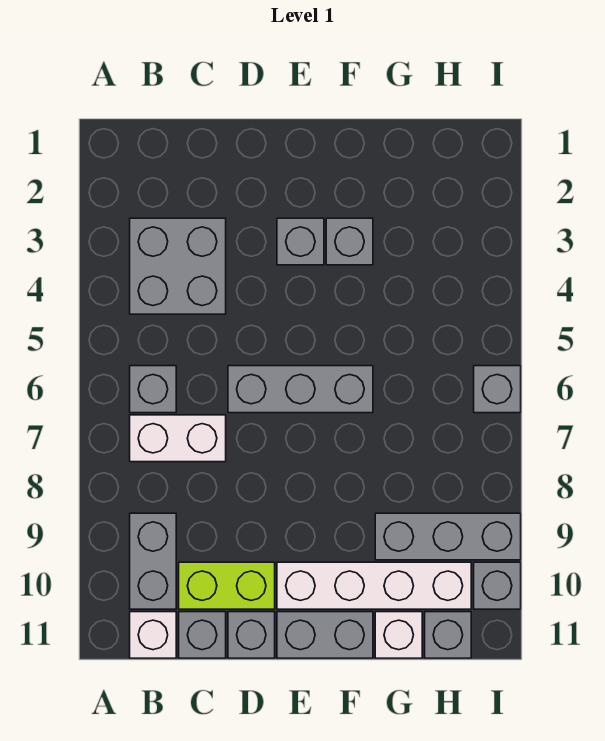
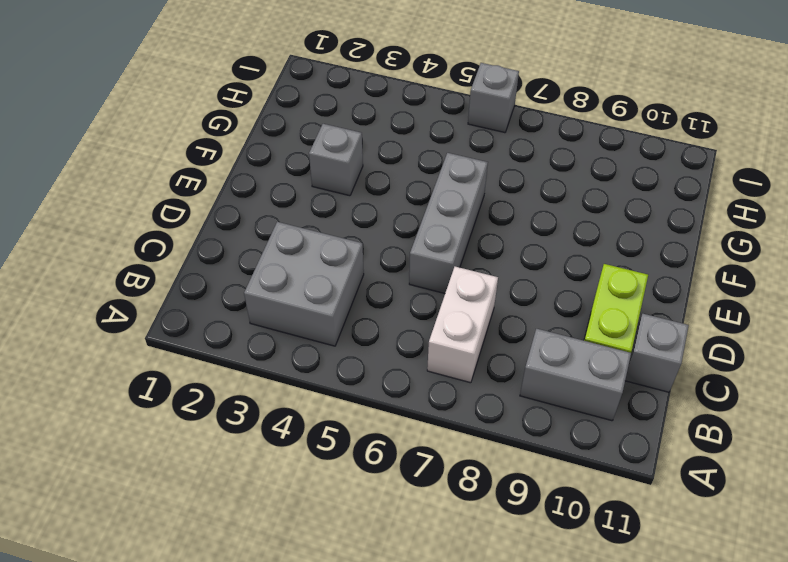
none -> grey brick B6 level 1
none -> white brick B11 level 1
none -> grey brick D11 level 1

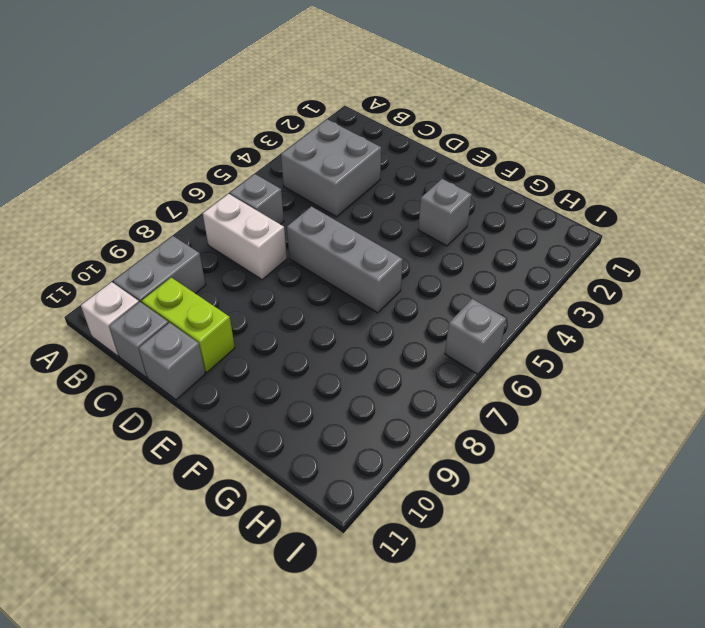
none -> grey brick E3 level 1
none -> white brick E10:H10 level 1
none -> grey brick E11:F11 level 1

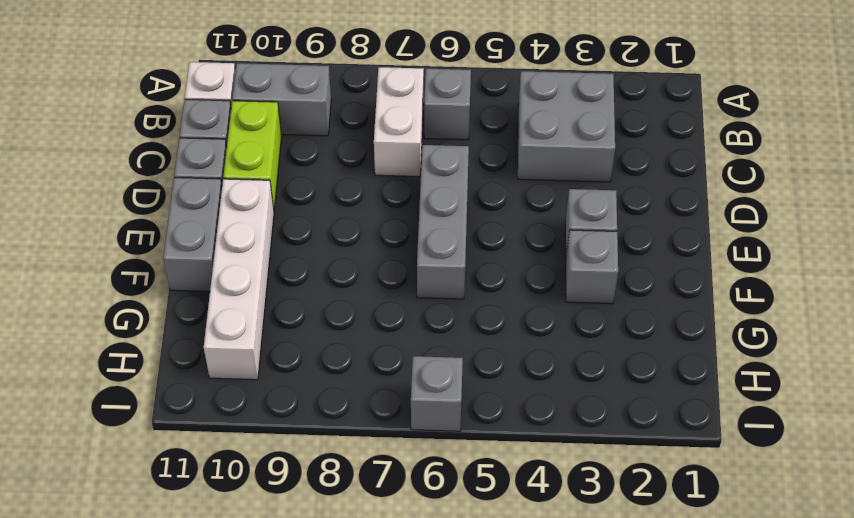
none -> grey brick G9:I9 level 1
none -> white brick G11 level 1
none -> grey brick H11 level 1

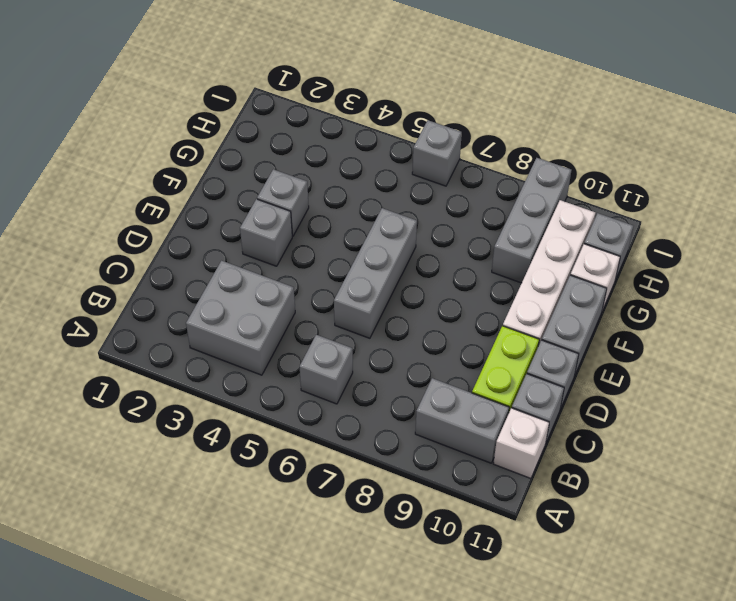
none -> white brick B7:C7 level 1
none -> grey brick I10 level 1

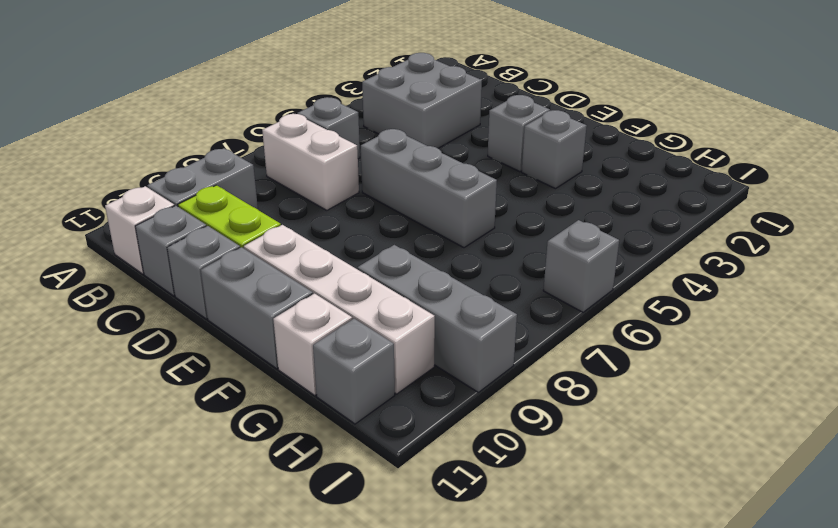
none -> grey brick I10 level 1

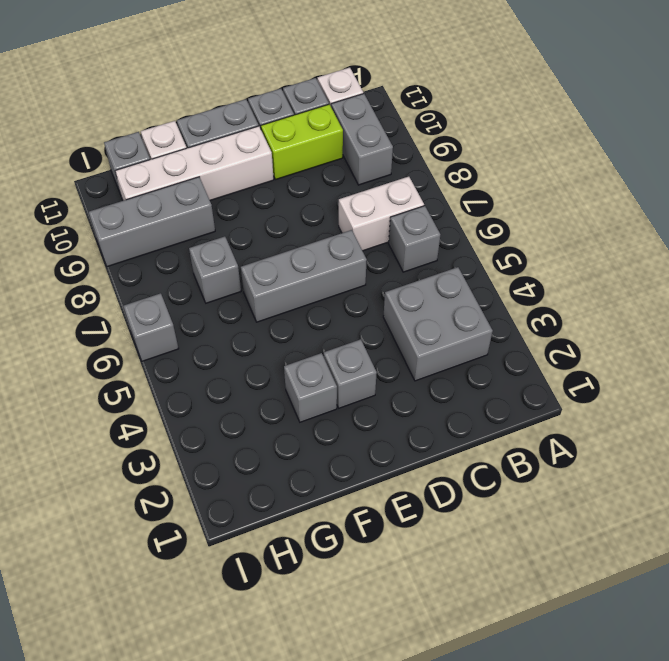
grey brick G7 level 1 -> grey brick I10 level 1

